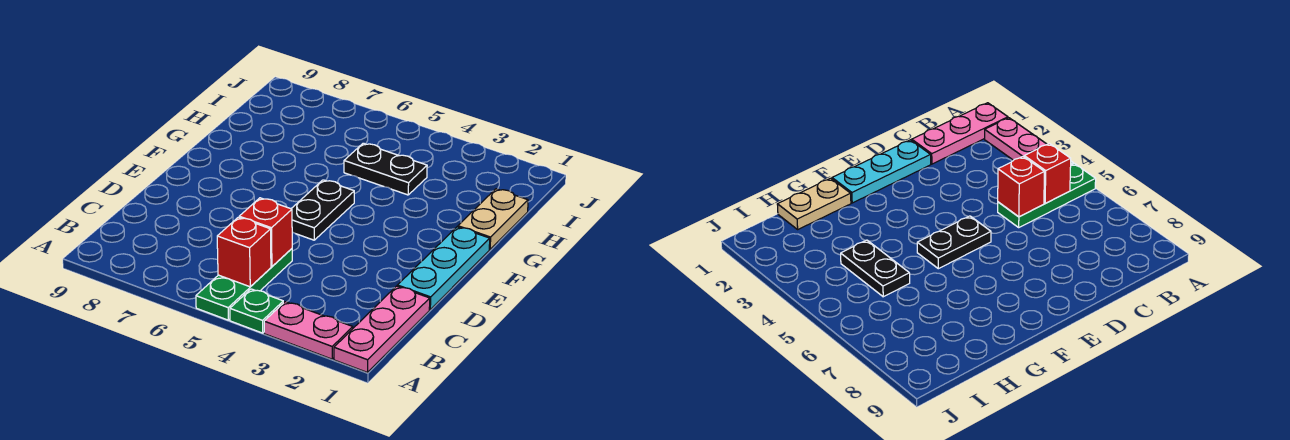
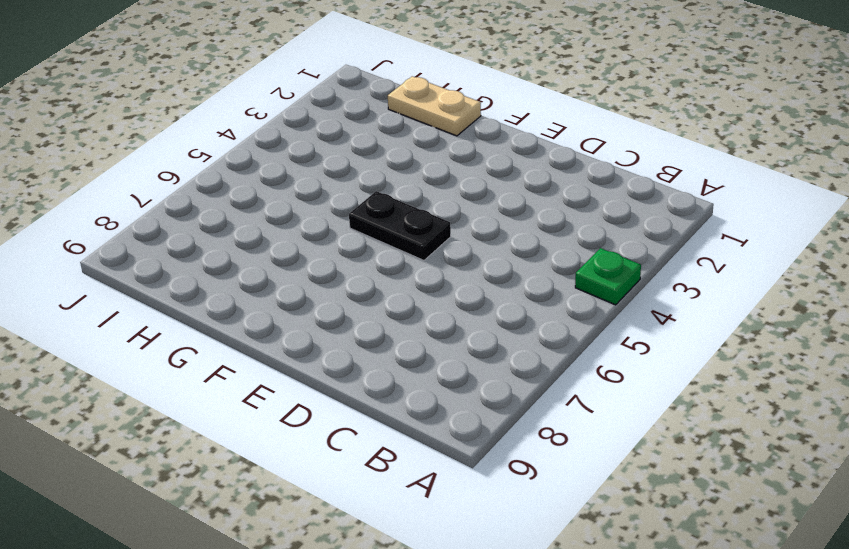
none -> pink plate A1:C1 level 1
none -> pink plate A2:A3 level 1

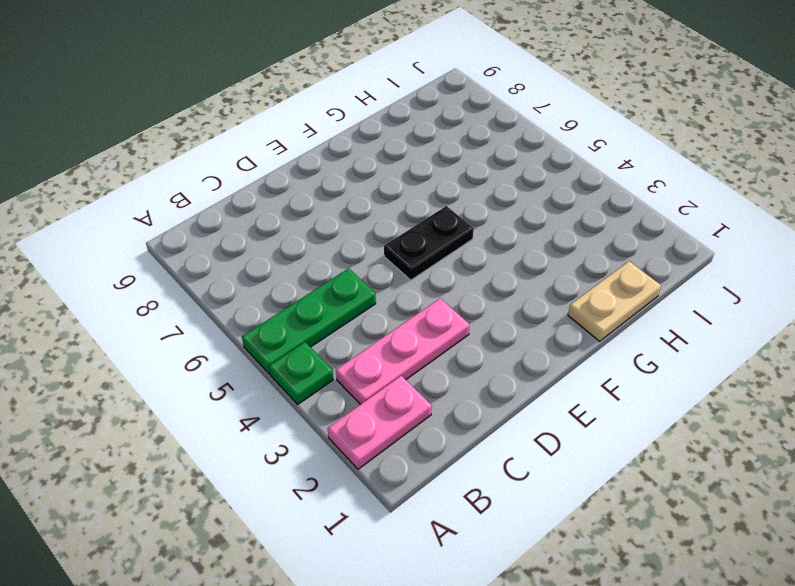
pink plate A2:B2 level 1 -> pink plate A2:A3 level 1
pink plate B3:D3 level 1 -> pink plate A1:C1 level 1
none -> cyan plate D1:F1 level 1
none -> black plate H4:H5 level 1

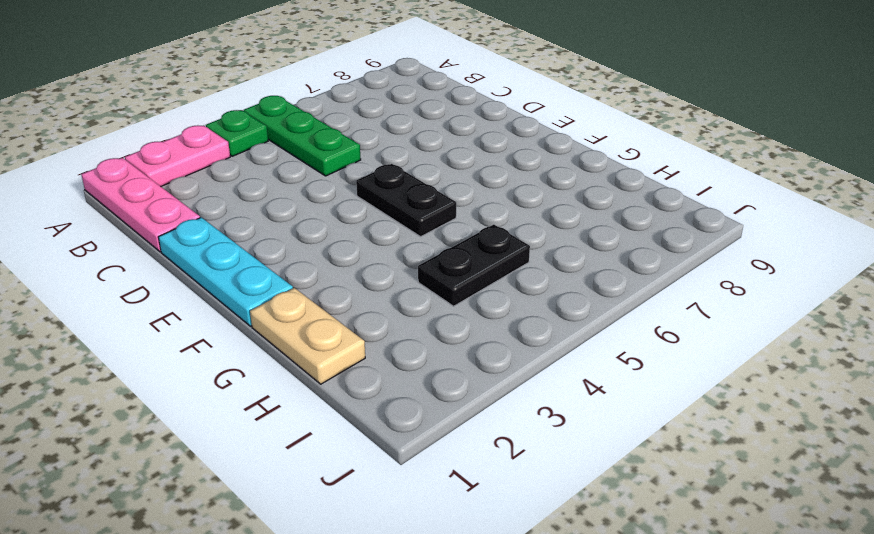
none -> red brick B5 level 2
none -> red brick C5 level 2

